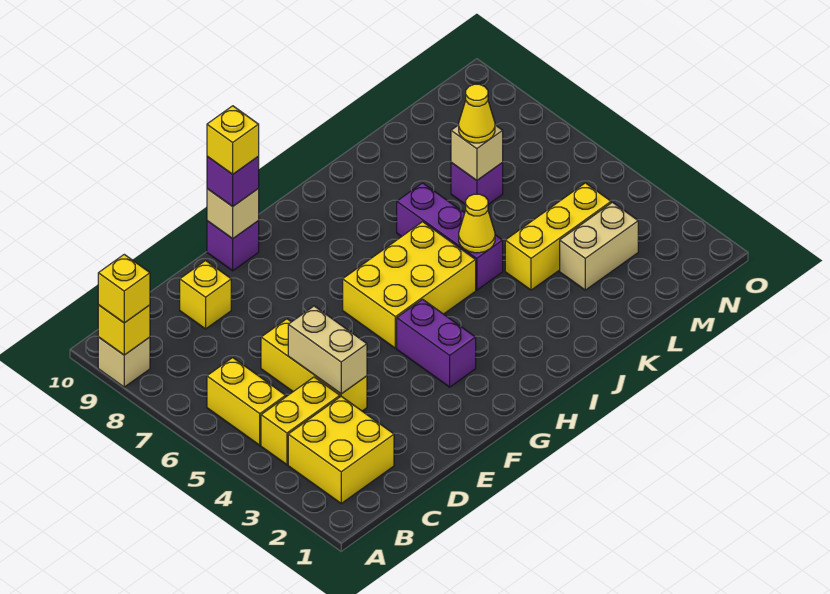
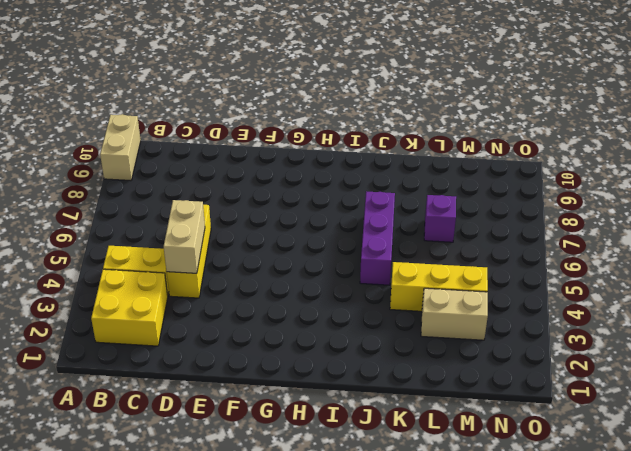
tan brick A9:A10 level 1 -> tan brick A9 level 1
none -> yellow brick B5:B6 level 1
none -> yellow brick D9 level 1
none -> purple brick F10 level 1

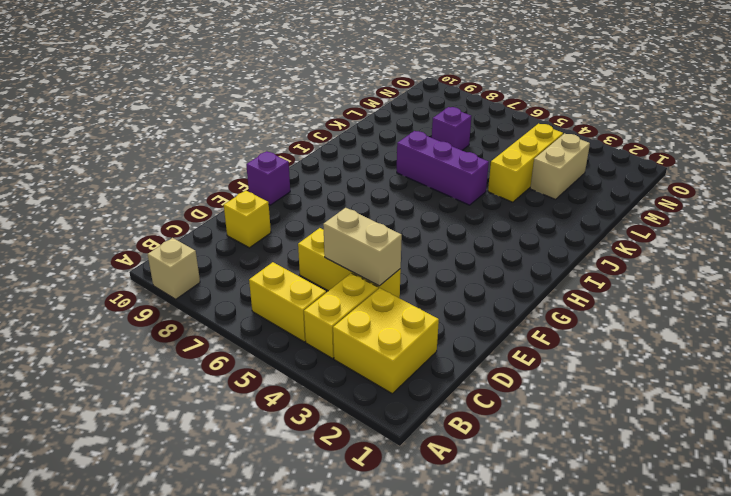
none -> purple brick G3:G4 level 1
none -> yellow brick G5:I6 level 1
none -> yellow brick A9 level 2

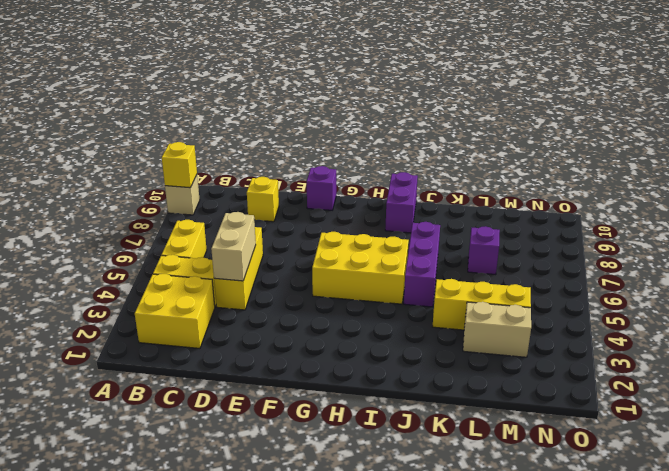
purple brick I9:I10 level 1 -> purple brick G3:G4 level 1
none -> tan brick F10 level 2
none -> yellow cone J5 level 2
none -> tan brick L7 level 2

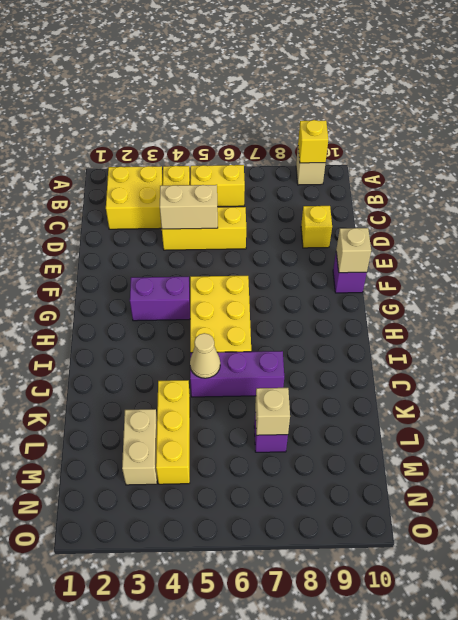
tan cone J5 level 2 -> yellow cone J5 level 2
none -> yellow brick A9 level 3
none -> purple brick F10 level 3
none -> yellow cone L7 level 3

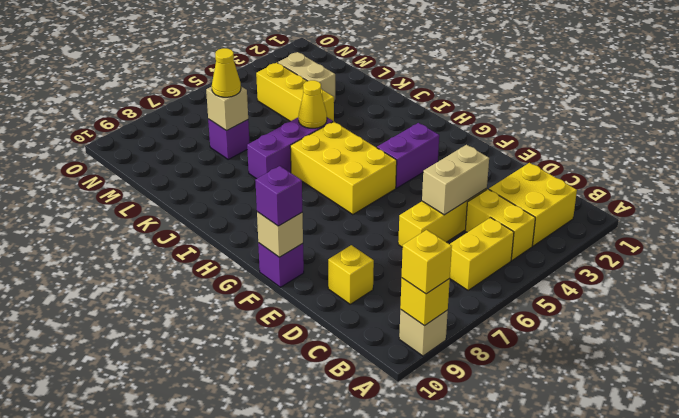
none -> yellow brick F10 level 4

